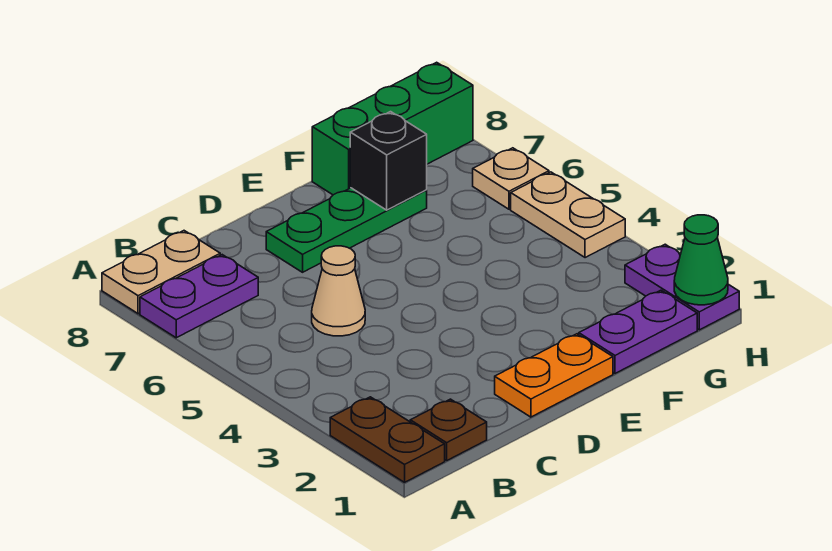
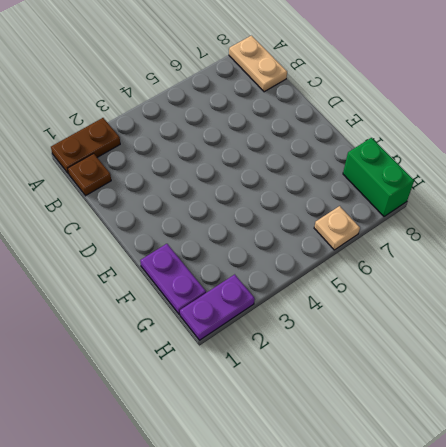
green brick G8:H8 level 1 -> green brick F8:H8 level 1
none -> purple plate A7:B7 level 1
none -> tan cone C5 level 1
none -> orange plate D1:E1 level 1

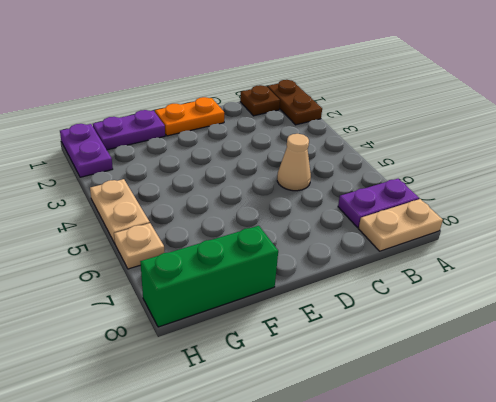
none -> green plate D7:F7 level 1
none -> black brick F7 level 2
none -> green cone H1 level 2

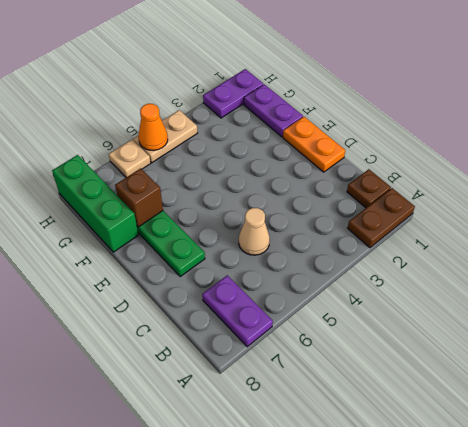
brown brick F7 level 2 -> black brick F7 level 2
orange cone H5 level 2 -> none
none -> tan plate A8:B8 level 1
none -> green cone H1 level 2

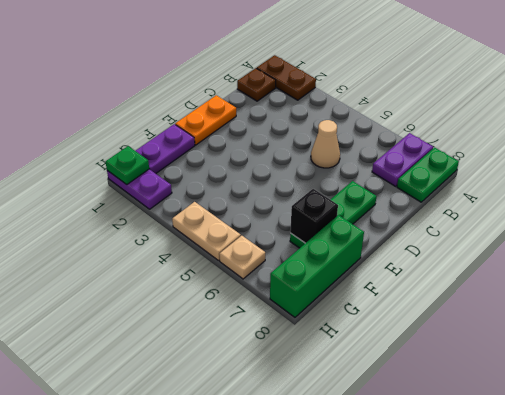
green plate A8:B8 level 1 -> tan plate A8:B8 level 1
green plate H1 level 2 -> green cone H1 level 2

